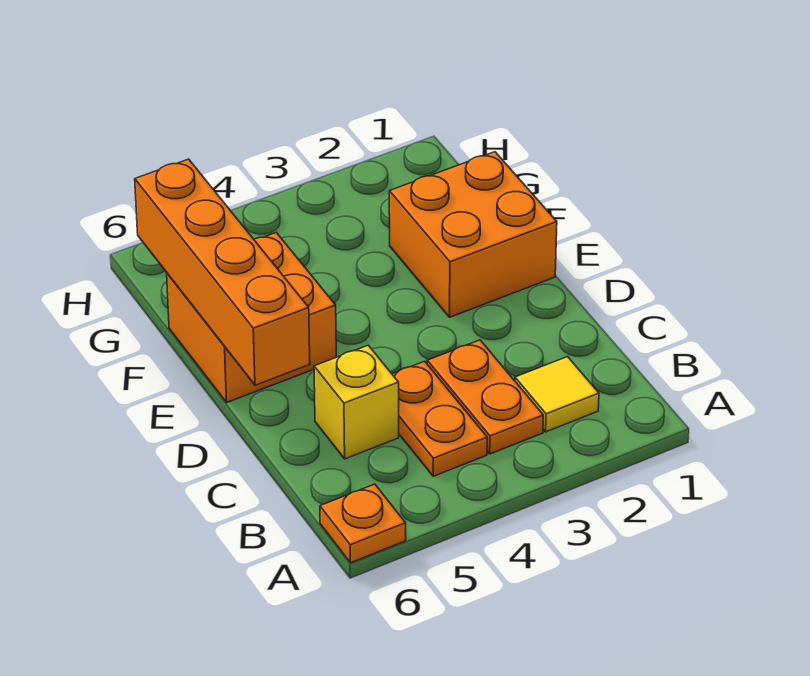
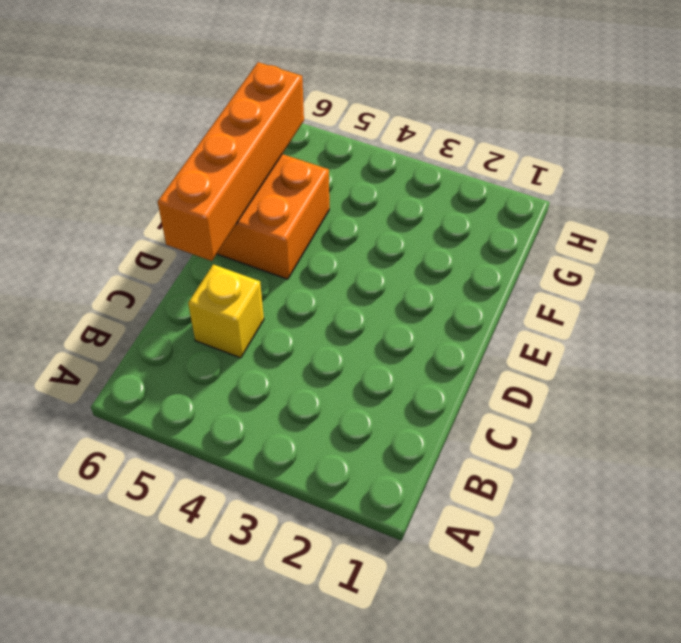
none -> orange plate A6 level 1
none -> yellow tile B2 level 1

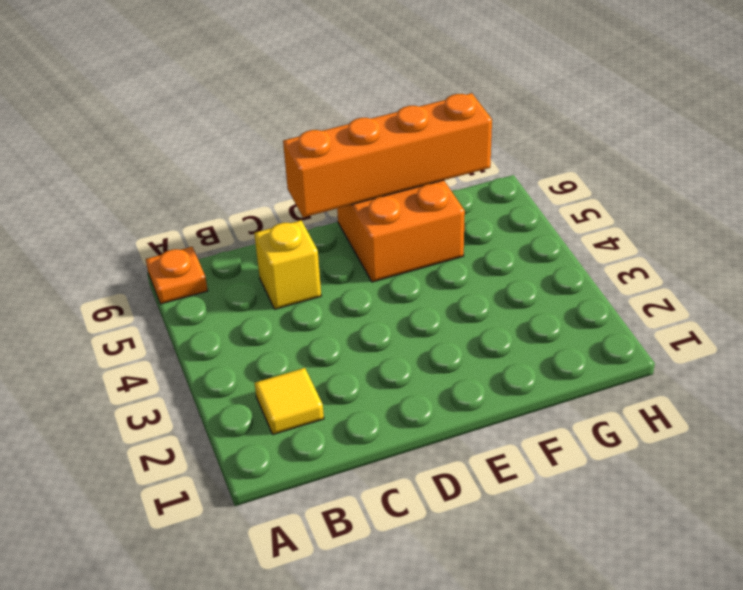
none -> orange plate B3:C3 level 1
none -> orange plate B4:C4 level 1

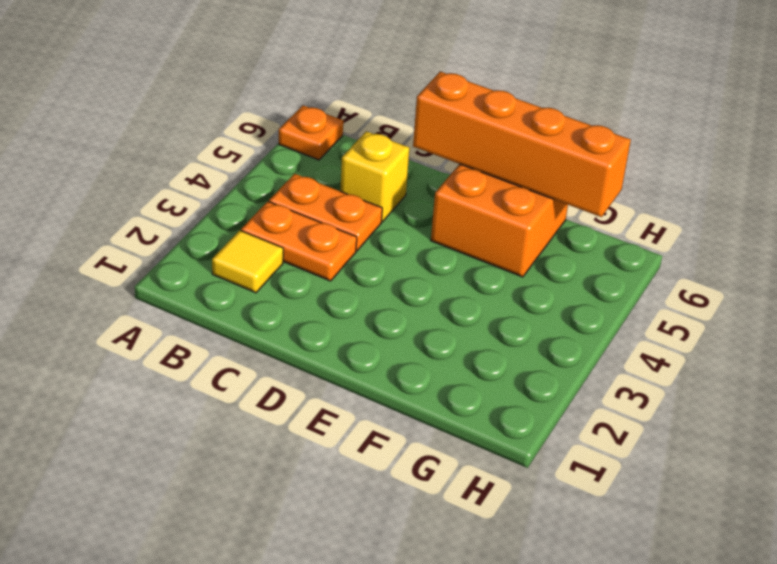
none -> orange brick E1:F2 level 1

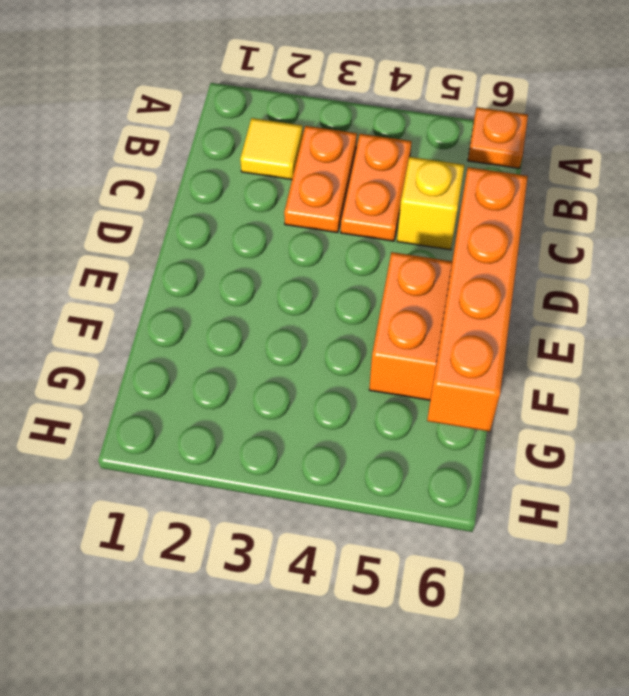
none -> orange brick E1:F2 level 1

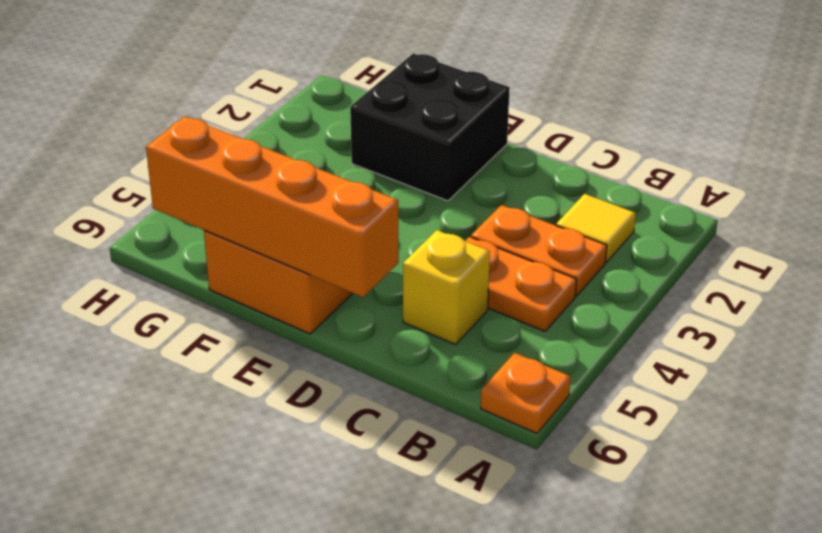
black brick E1:F2 level 1 -> orange brick E1:F2 level 1

